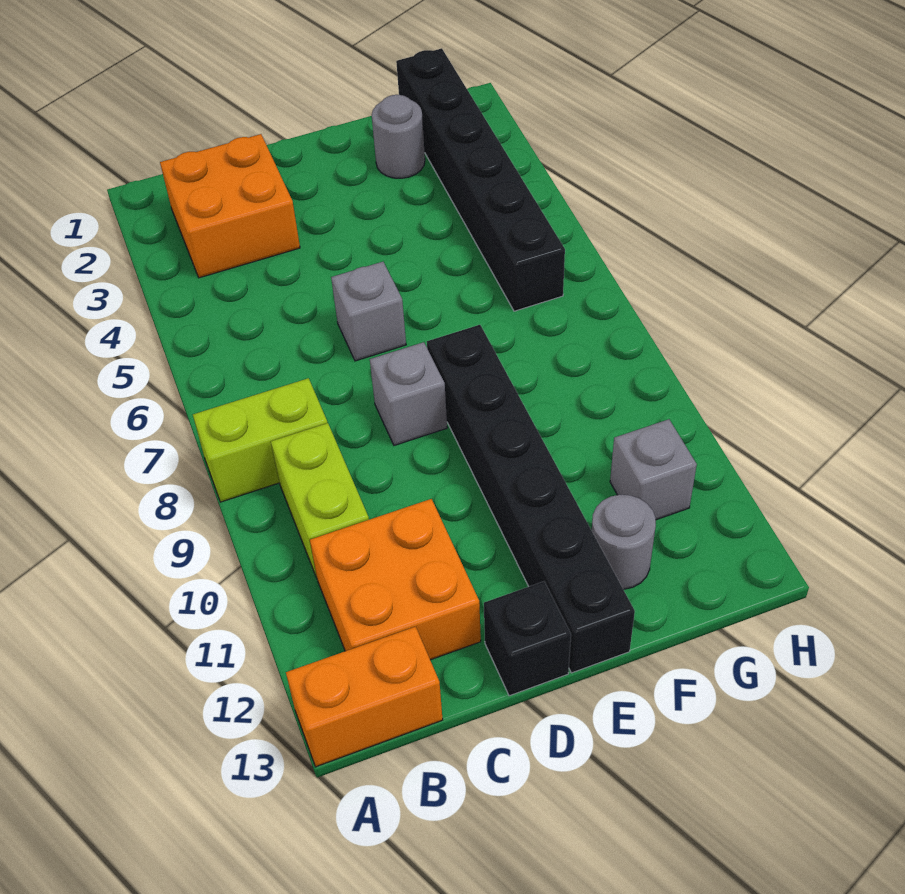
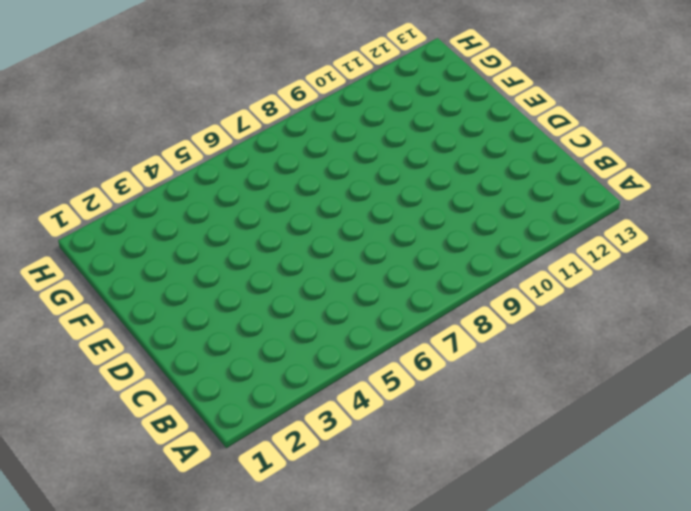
none -> lime brick A8:B8 level 1
none -> orange brick A13:B13 level 1
none -> orange brick B2:C3 level 1

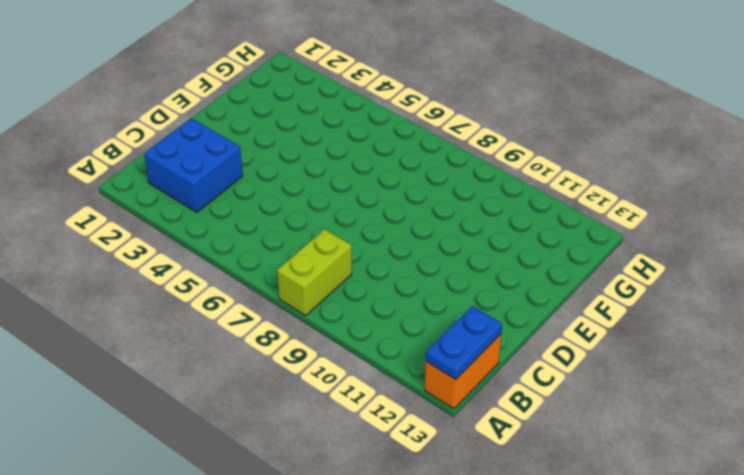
blue plate A13:B13 level 2 -> none
blue brick B2:C3 level 1 -> orange brick B2:C3 level 1
none -> lime brick B9:B10 level 1
none -> orange brick B11:C12 level 1
none -> grey brick D6 level 1

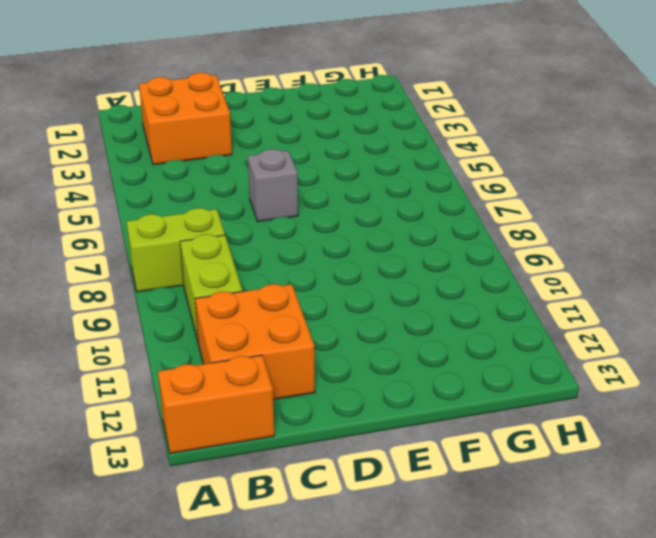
none -> grey brick D8 level 1
none -> black brick D13 level 1
none -> black brick E8:E13 level 1

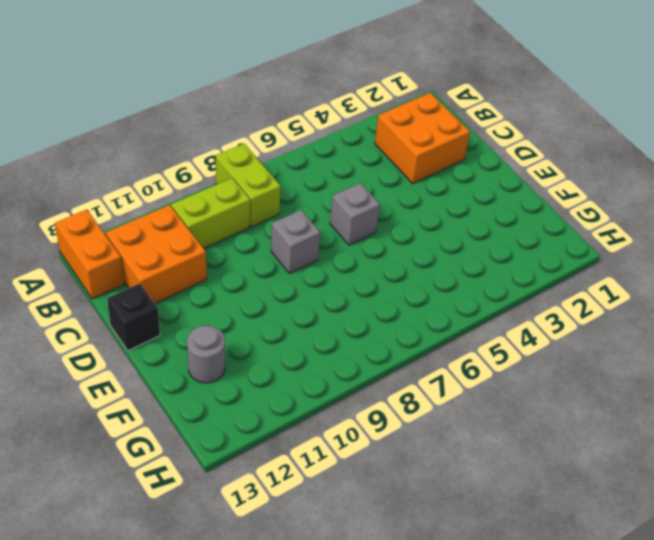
none -> black brick E8:E13 level 1
none -> grey round brick F2 level 1
none -> black brick G1:G6 level 1

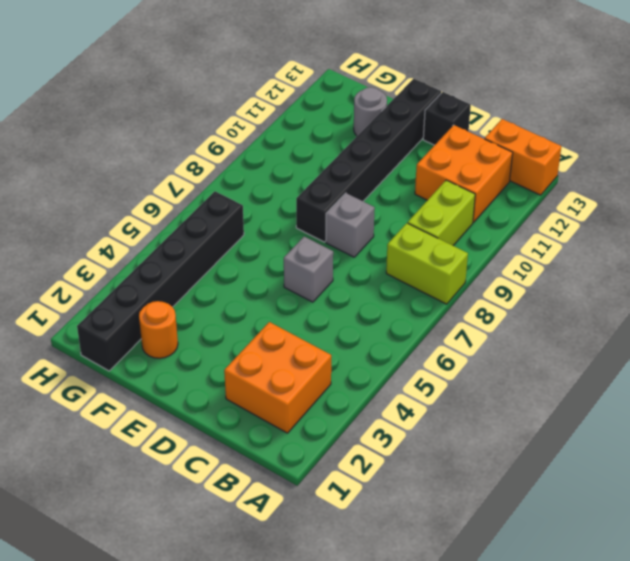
orange round brick F2 level 1 -> grey round brick F2 level 1
none -> grey brick G11 level 1

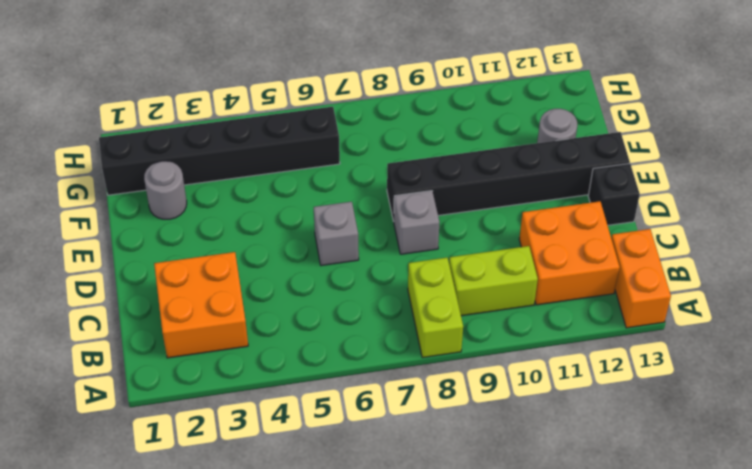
none -> grey brick G11 level 1

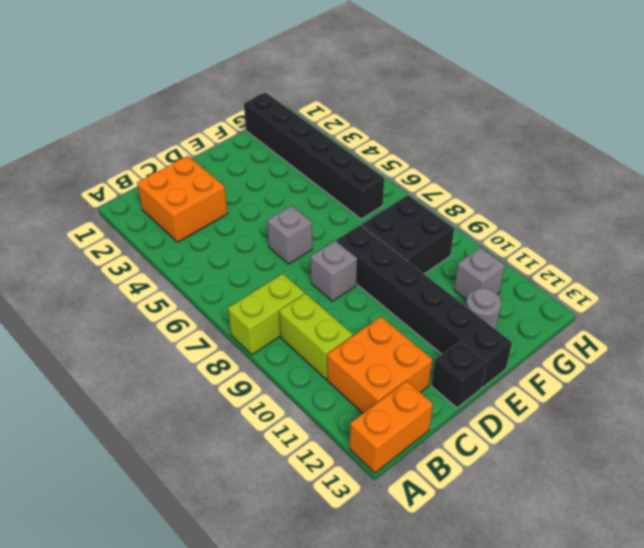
black brick F8:G9 level 1 -> none
none -> grey round brick F2 level 1

